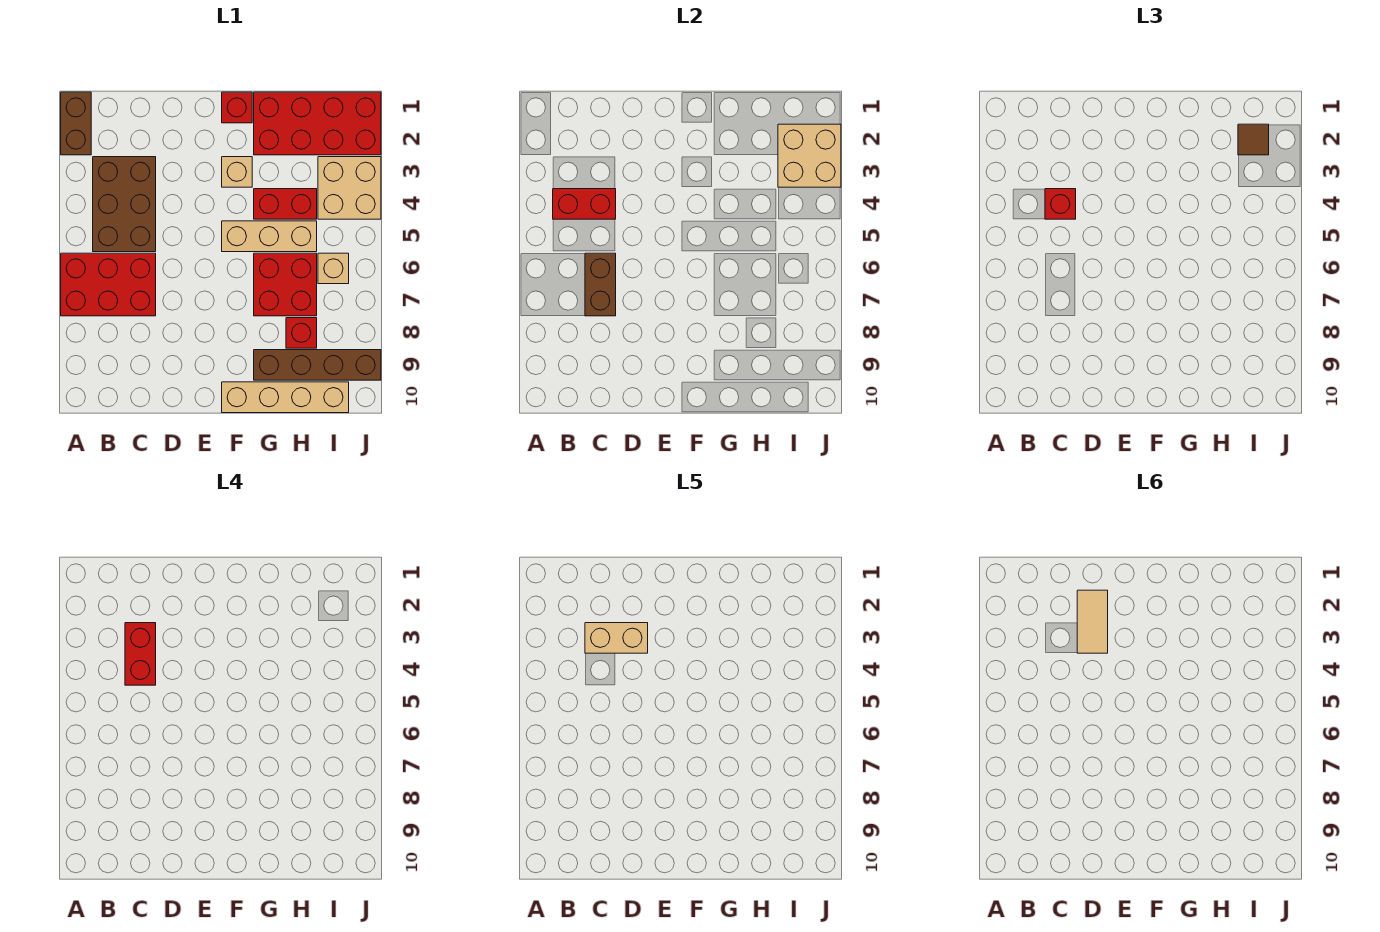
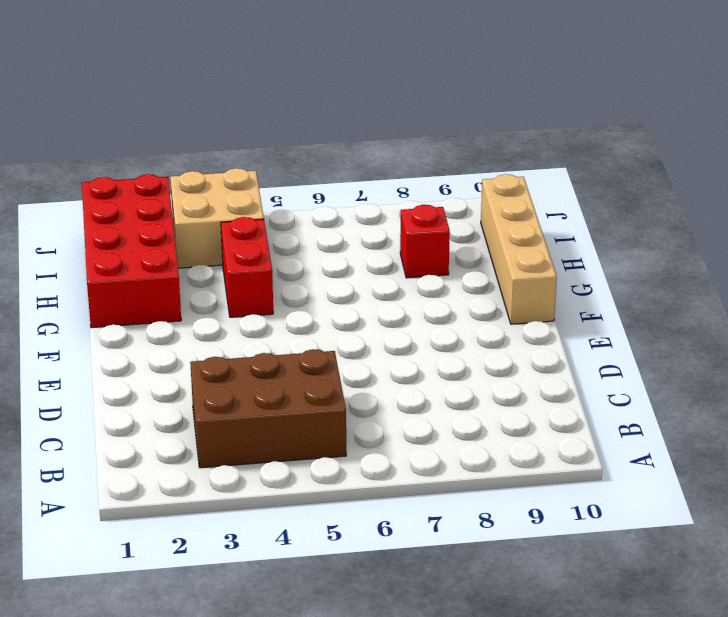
none -> brown brick A1:A2 level 1
none -> red brick A6:C7 level 1
none -> red brick F1 level 1

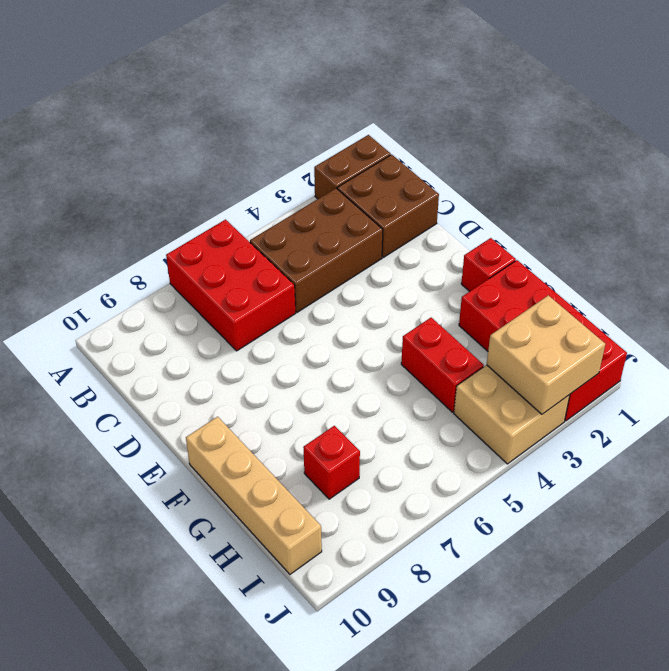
brown brick B1:C2 level 1 -> none
none -> tan brick F3 level 1
none -> tan brick F5:H5 level 1
none -> red brick G6:H7 level 1

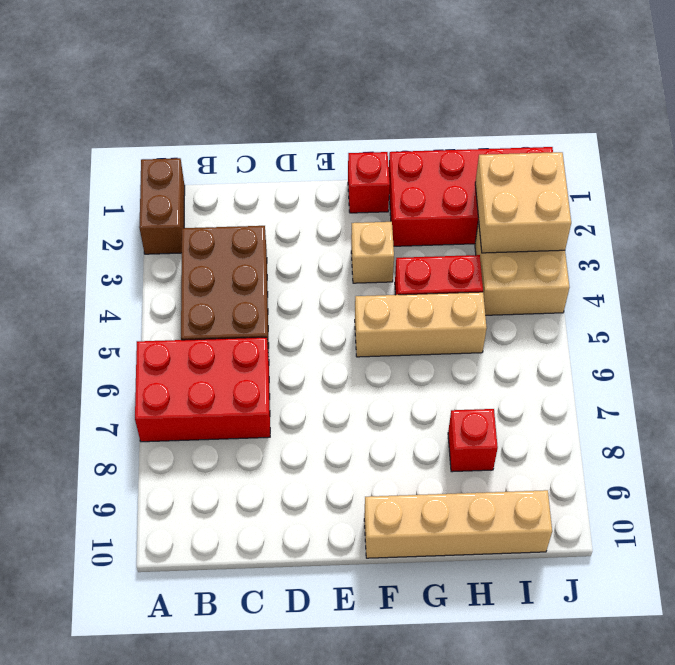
none -> red brick G6:H7 level 1
none -> brown brick G9:J9 level 1
none -> tan brick I6 level 1

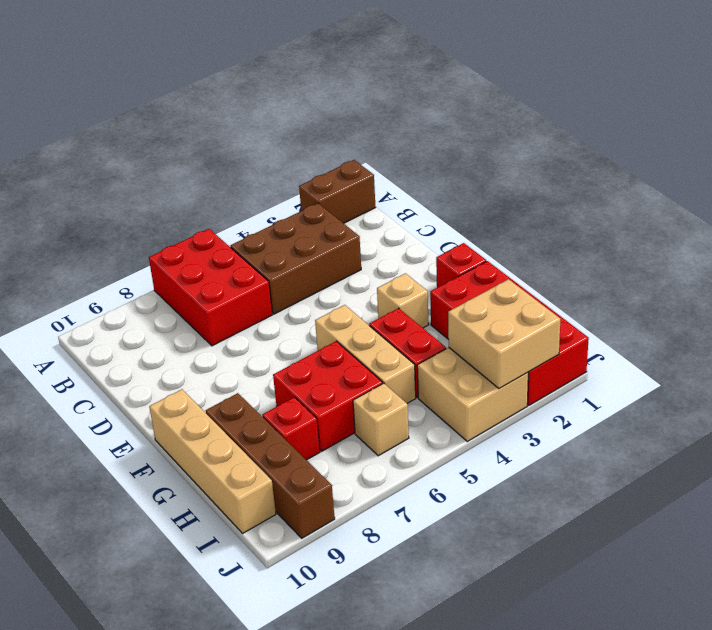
none -> red brick B4:C4 level 2
none -> brown brick C6:C7 level 2
none -> red brick C4 level 3

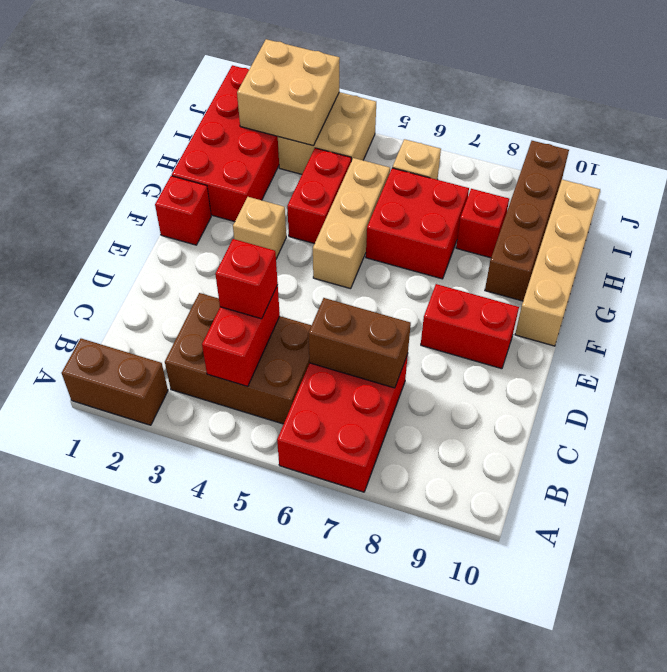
red brick E8:E9 level 1 -> red brick C3:C4 level 4
none -> brown tile I2 level 3
none -> tan brick C3:D3 level 5
none -> tan tile D2:D3 level 6

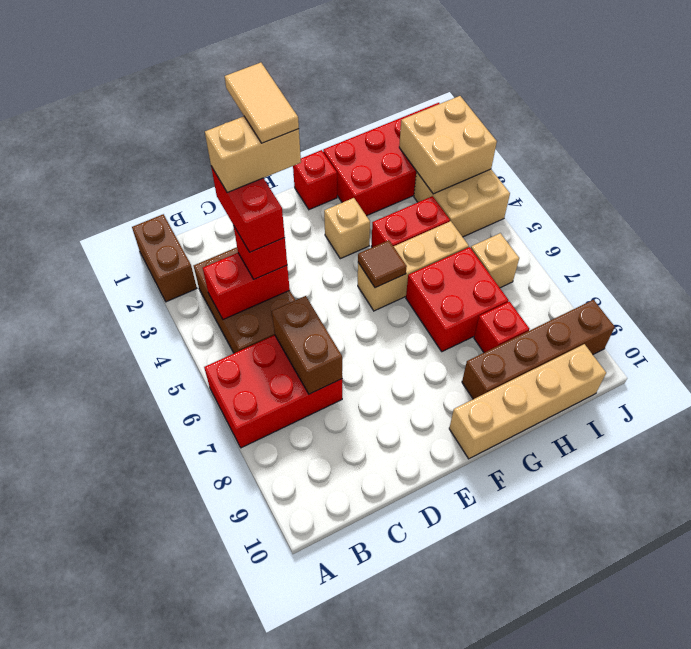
brown tile F5 level 2 -> brown tile I2 level 3

